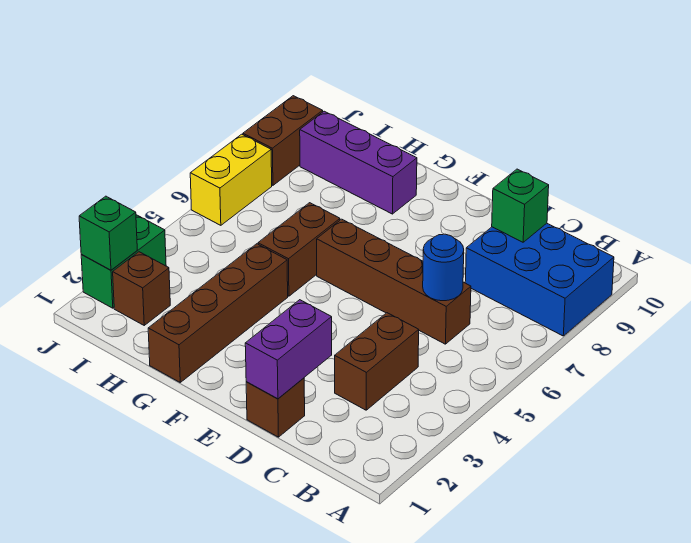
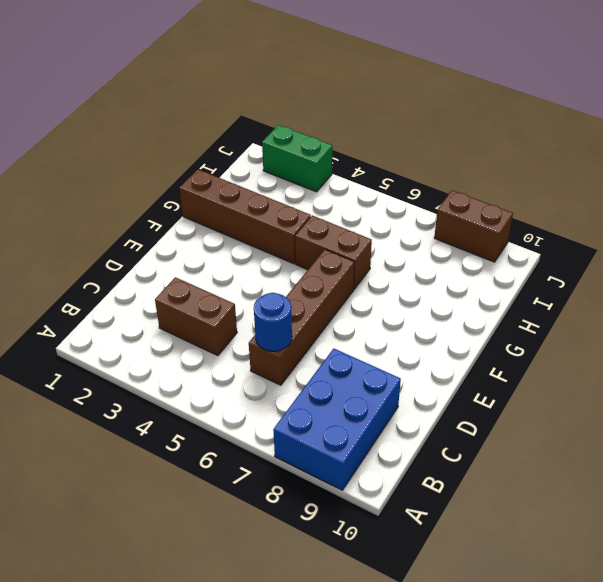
none -> brown brick D1 level 1
none -> purple brick G9:I9 level 1
none -> brown brick I2 level 1

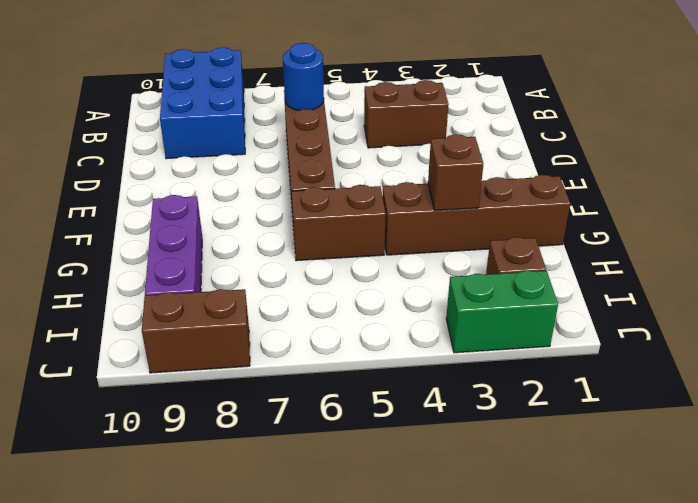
brown brick G3 level 2 -> brown brick D1 level 1
none -> yellow brick J6:J7 level 1
none -> green brick C9 level 2
none -> purple brick D1:D2 level 2

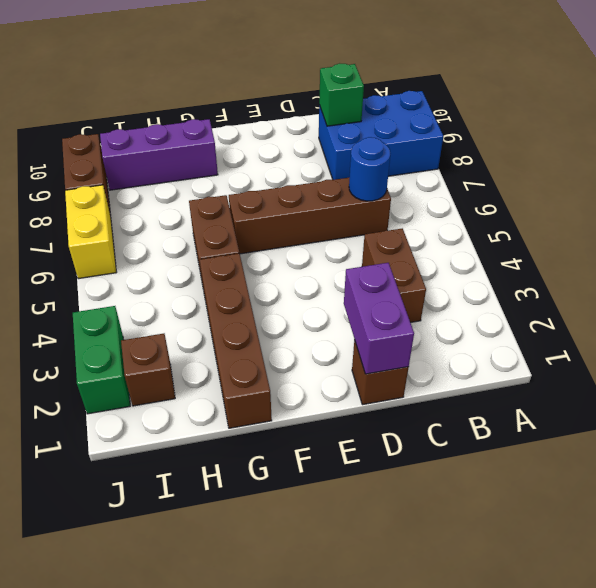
none -> green brick J2 level 2

